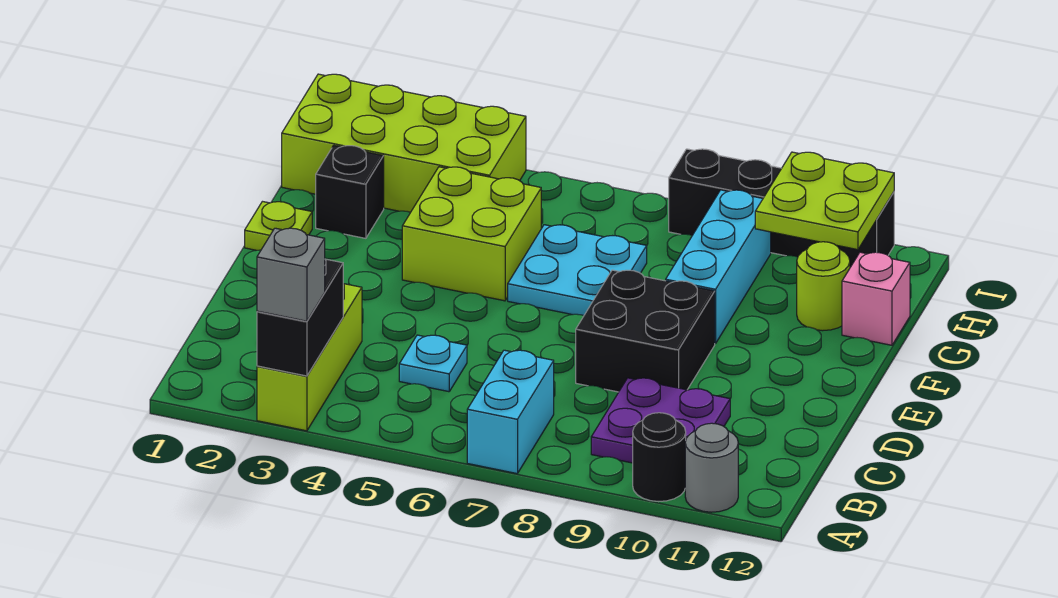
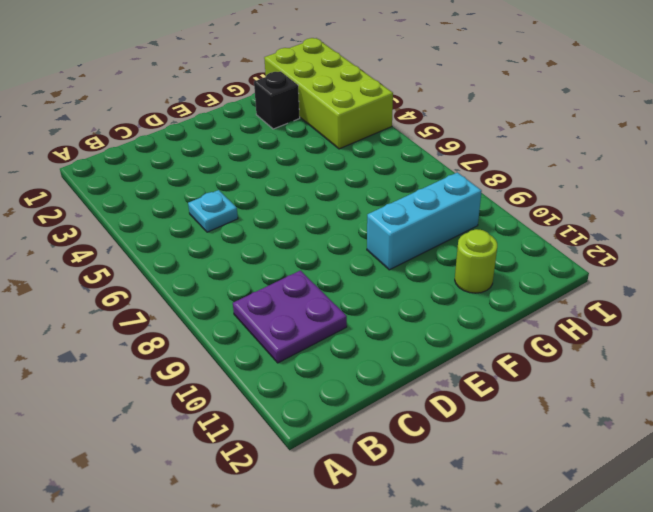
none -> lime brick A3:C3 level 1
none -> cyan brick A7:B7 level 1
none -> black round brick A10 level 1

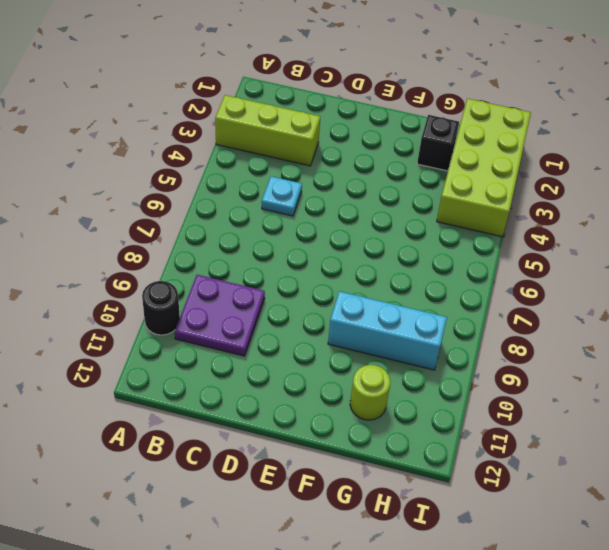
none -> cyan brick A7:B7 level 1
none -> grey round brick A11 level 1
none -> black brick D8:E9 level 1

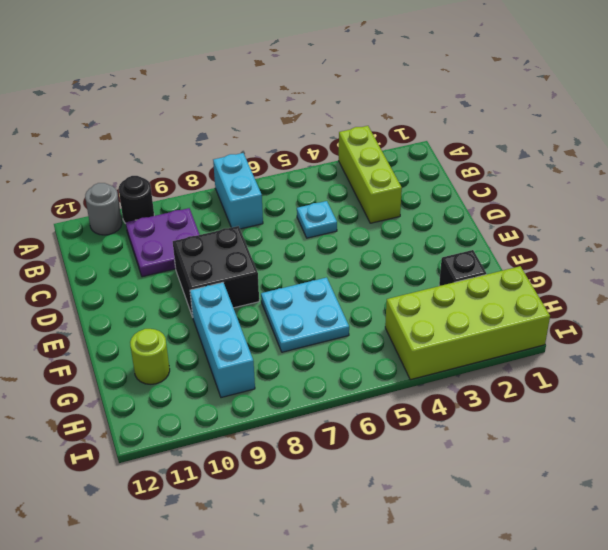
none -> lime plate F1 level 1
none -> lime brick F4:G5 level 1
none -> pink brick G12 level 1

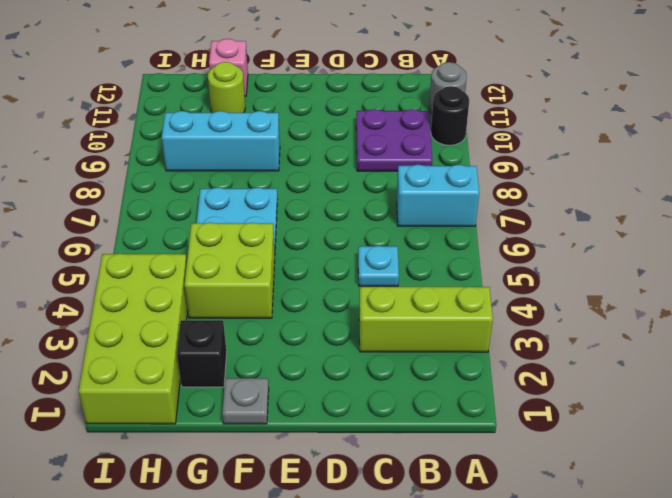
grey plate F1 level 1 -> lime plate F1 level 1
none -> black brick D8:E9 level 1
none -> black brick I8:I11 level 1
none -> black brick A3:B3 level 2

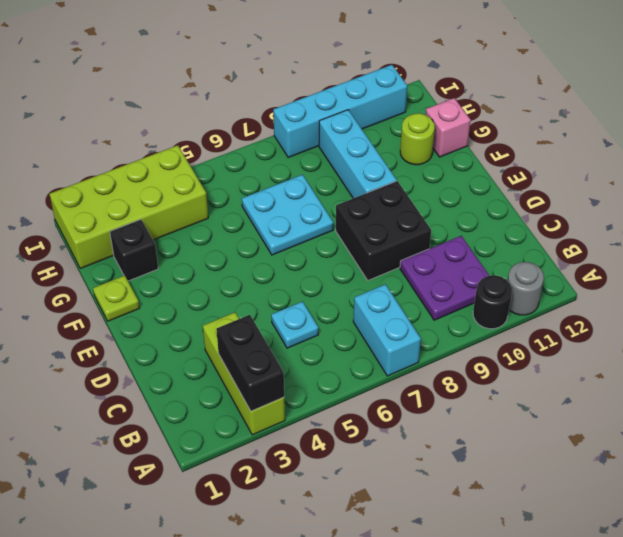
cyan brick I8:I11 level 1 -> black brick I8:I11 level 1
none -> lime brick F4:G5 level 1
none -> lime plate H10:I11 level 2
none -> grey brick A3 level 3

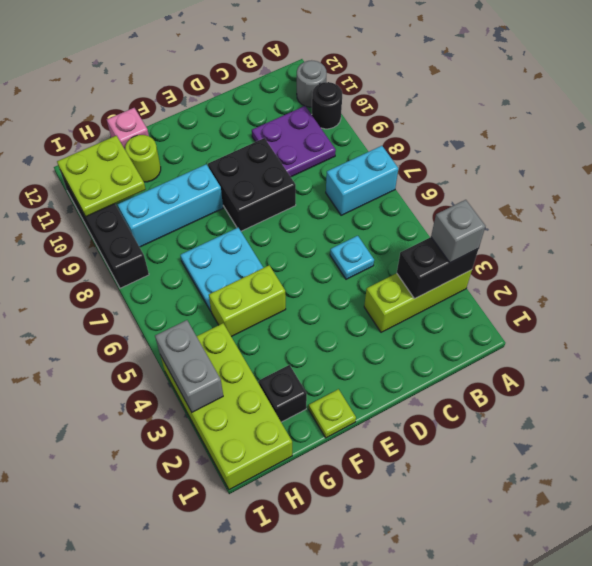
lime brick F5:G5 level 1 -> lime brick F4:G5 level 1
grey brick I3:I4 level 2 -> none

